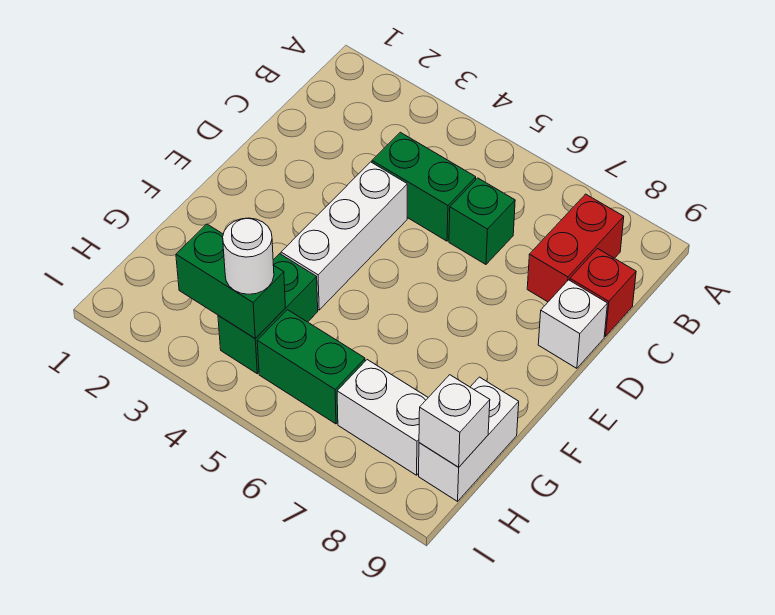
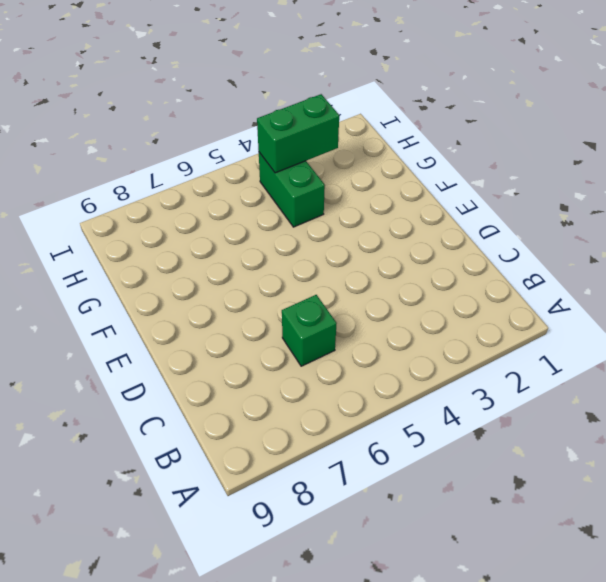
none -> red brick B8:C8 level 1
none -> green brick C4:C5 level 1
none -> red brick C9 level 1

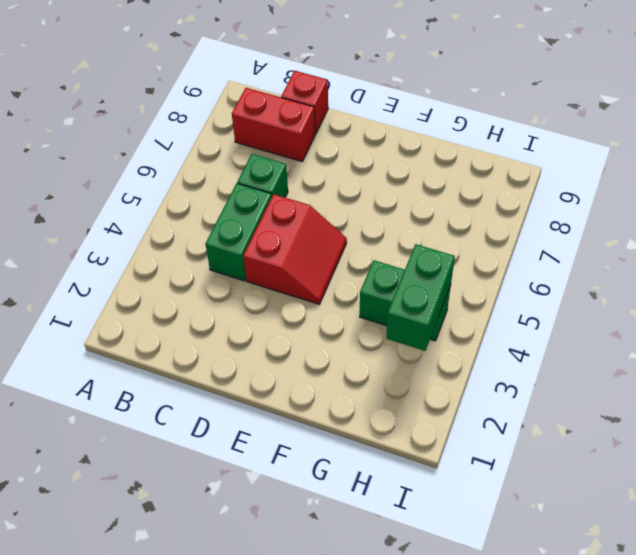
red slope D4:E5 level 1 top D -> white brick D4:F4 level 1
none -> white brick D9 level 1
none -> white brick G9:H9 level 1
none -> green brick H5:H6 level 1

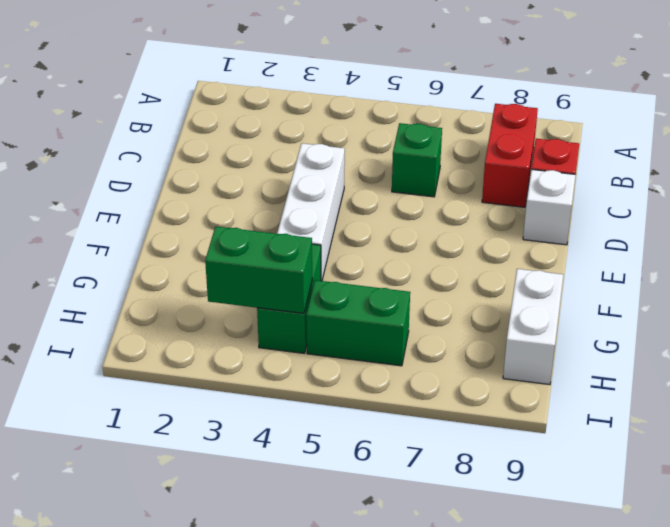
none -> green brick C4:C5 level 1
none -> white brick H7:H8 level 1
none -> white brick H9 level 2

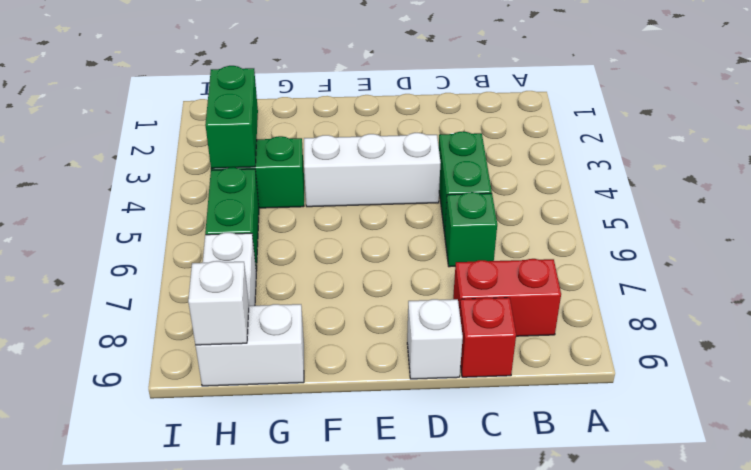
none -> white round brick H4 level 3

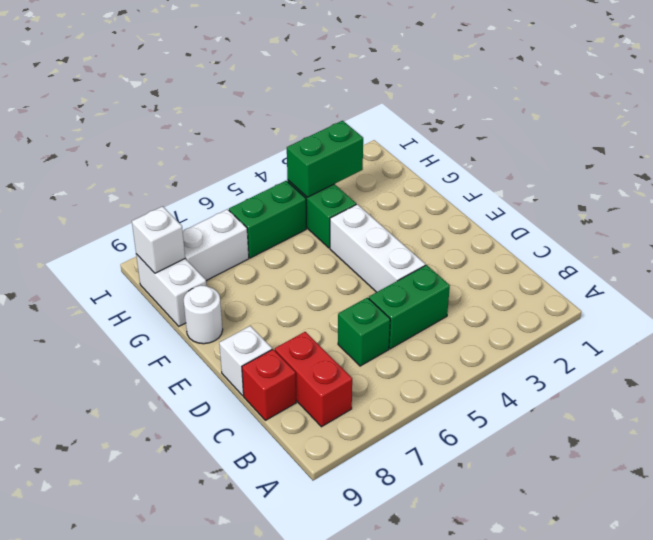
white round brick F9 level 1 -> white round brick H4 level 3

